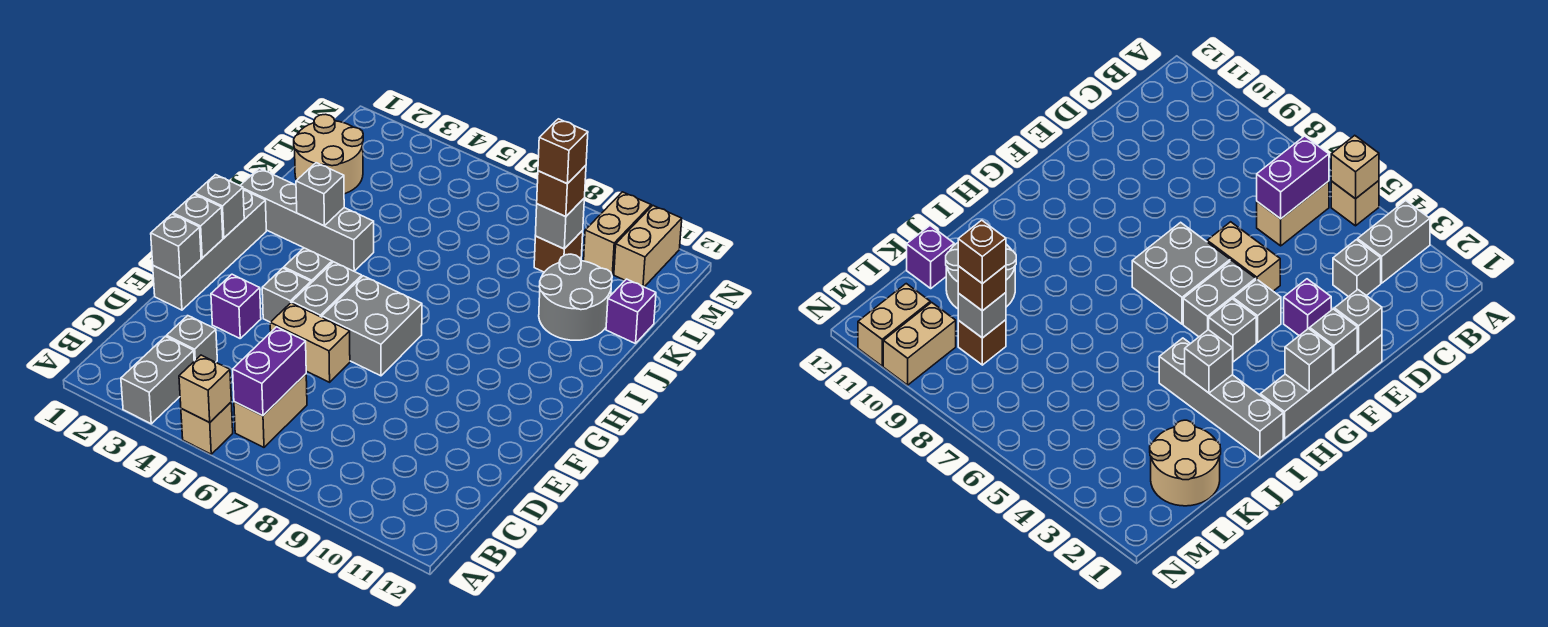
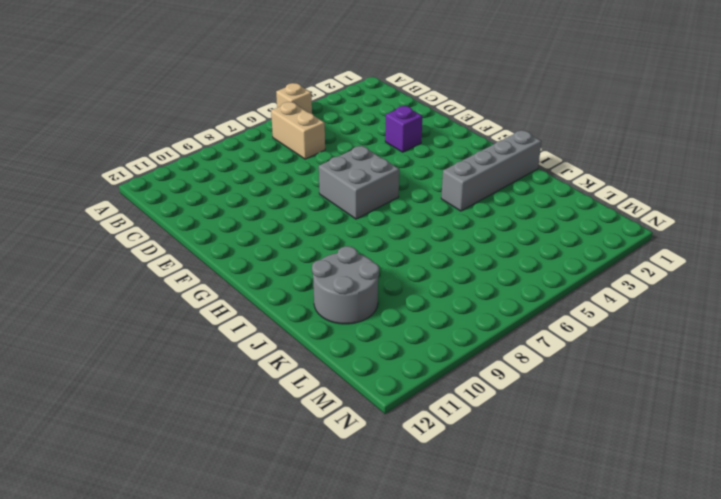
none -> grey brick A3:B3 level 1
none -> grey brick C3 level 1
none -> grey brick E1:H1 level 1

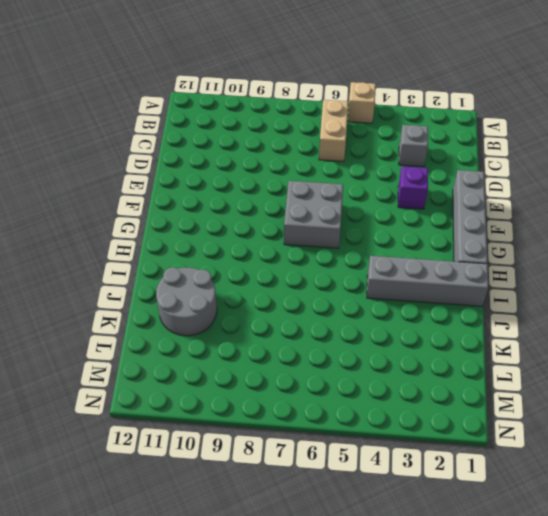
none -> grey brick A3:B3 level 1
none -> tan brick E5:E6 level 1
none -> grey brick F4 level 1

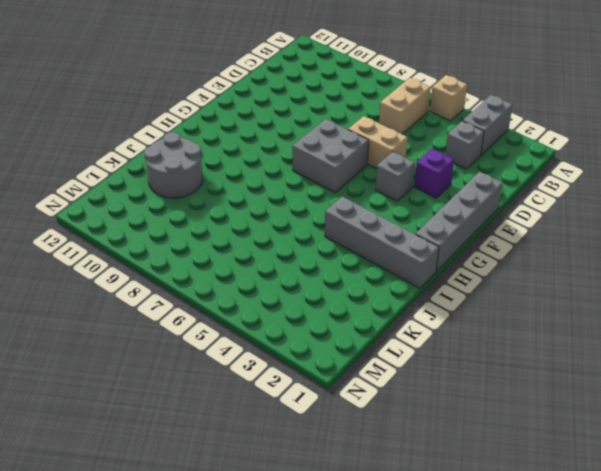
none -> grey brick F5:G5 level 1
none -> grey brick G4 level 1
none -> tan round brick K1:L2 level 1

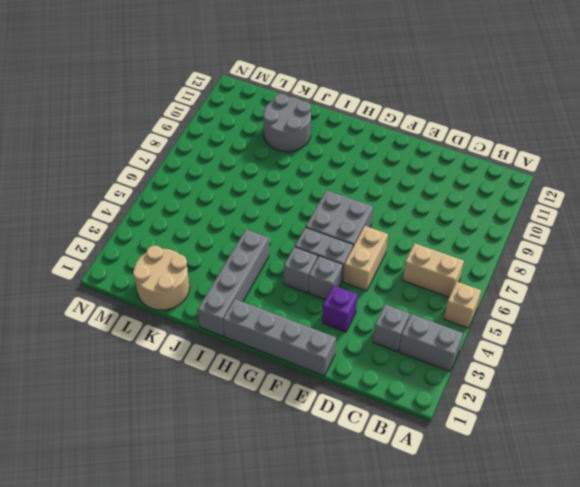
none -> purple brick K12 level 1
none -> brown brick L9 level 1
none -> tan brick M10:N10 level 1

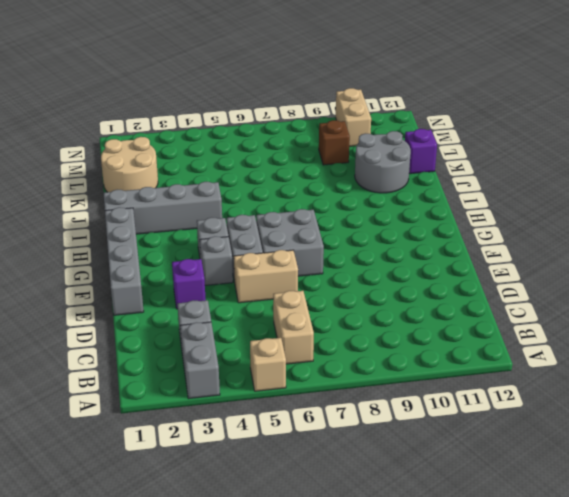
none -> tan brick M11:N11 level 1
none -> tan brick A5 level 2
none -> purple brick B6:C6 level 2

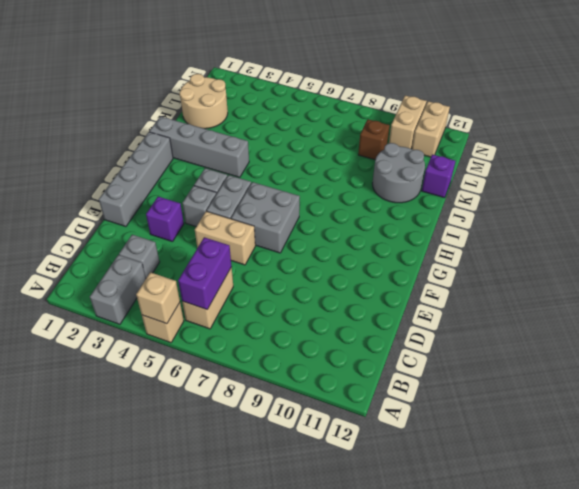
none -> grey brick E1 level 2
none -> grey brick F1 level 2
none -> grey brick G1 level 2

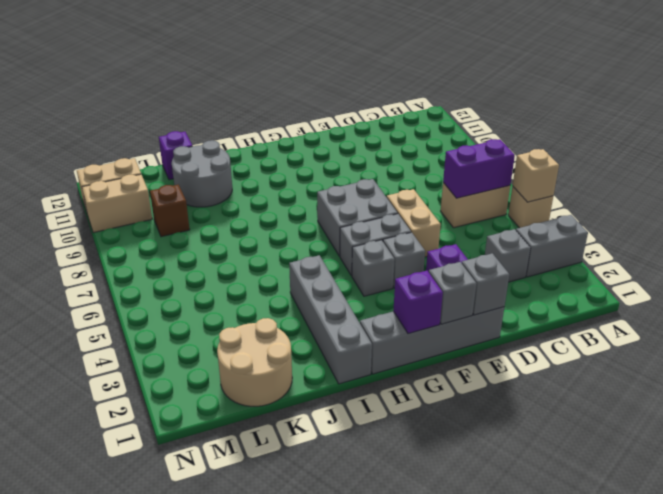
purple brick G1 level 2 -> grey brick G1 level 2
none -> grey brick I3 level 2
none -> grey brick L9 level 2
none -> brown brick L9 level 3

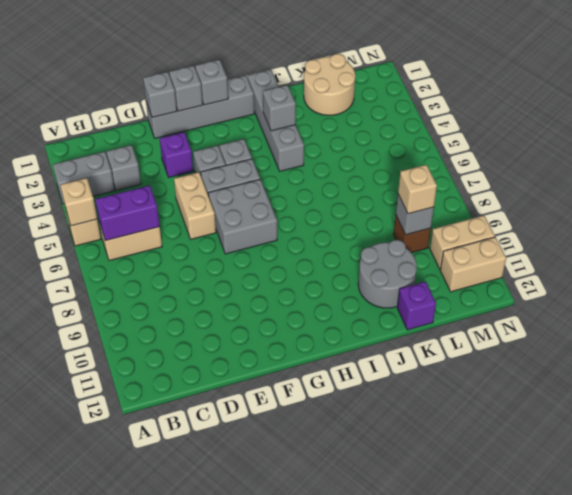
tan brick L9 level 3 -> brown brick L9 level 3
none -> brown brick L9 level 4

